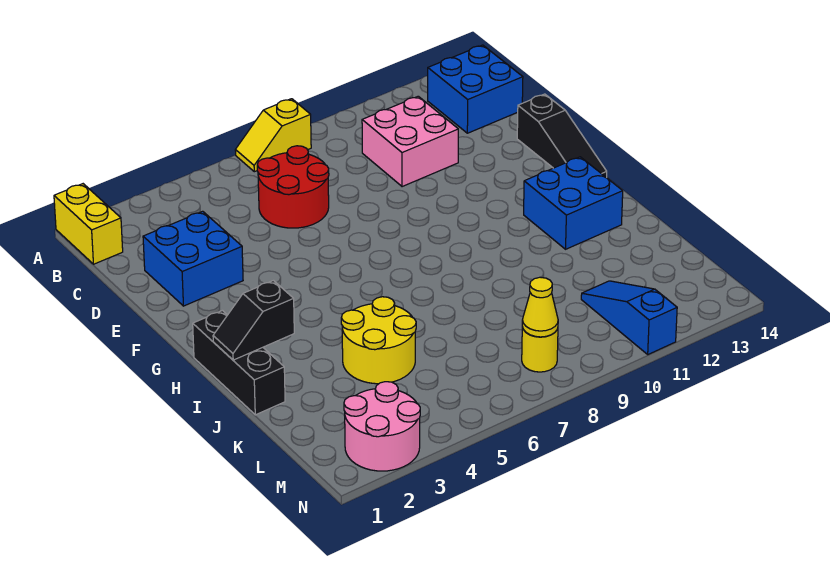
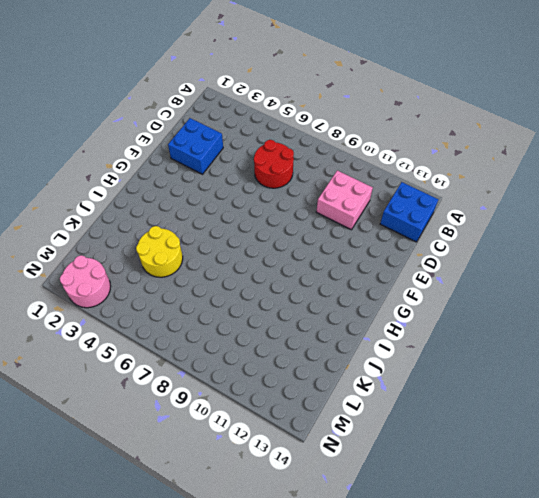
none -> yellow brick A1:B1 level 1
none -> yellow slope A7:A8 level 1 top 8
none -> black slope E14:G14 level 1 top E

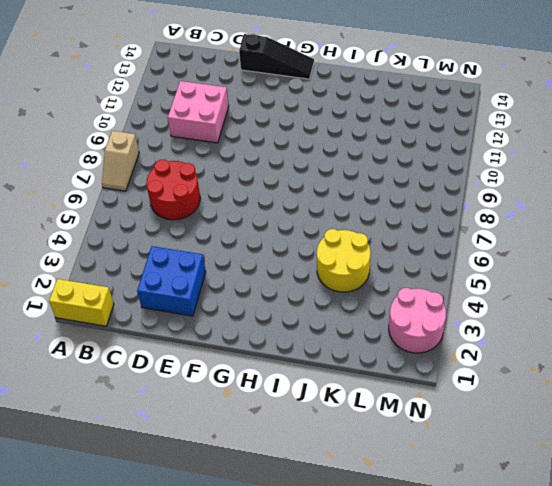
tan slope A7:A8 level 1 top 8 -> yellow slope A7:A8 level 1 top 8
none -> blue brick B13:C14 level 1
none -> black brick H1:J1 level 1
none -> blue brick H12:I13 level 1

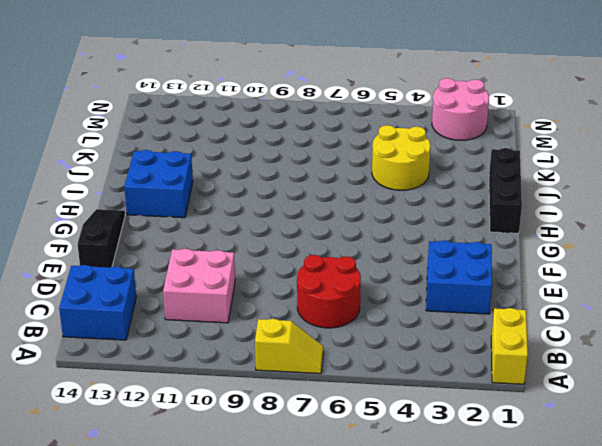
none -> blue slope L11:N11 level 1 top N
none -> yellow round brick M8 level 1
none -> black slope I1:I2 level 2 top 2

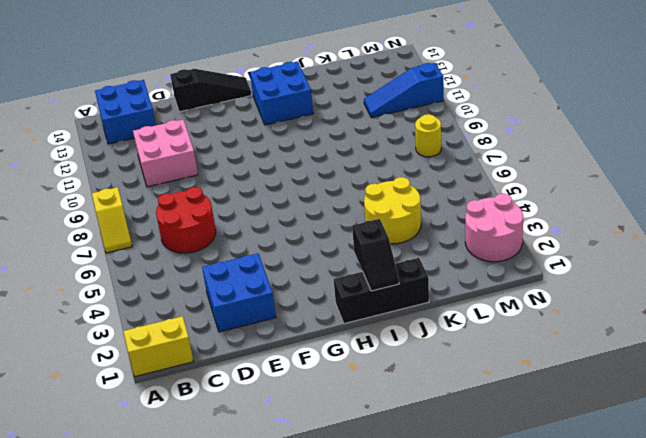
none -> yellow cone M8 level 2

